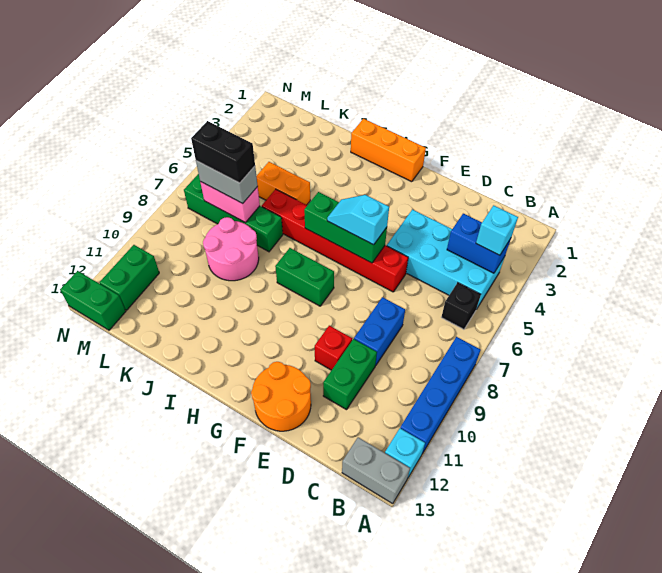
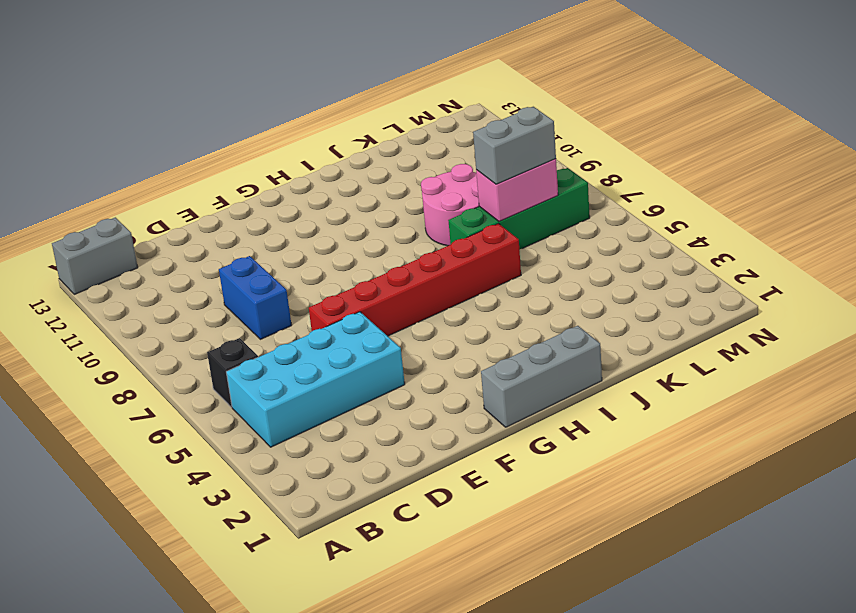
grey brick G1:I1 level 1 -> orange brick G1:I1 level 1
none -> blue brick A8:A11 level 1
none -> cyan brick A12 level 1
none -> green brick D10:D11 level 1

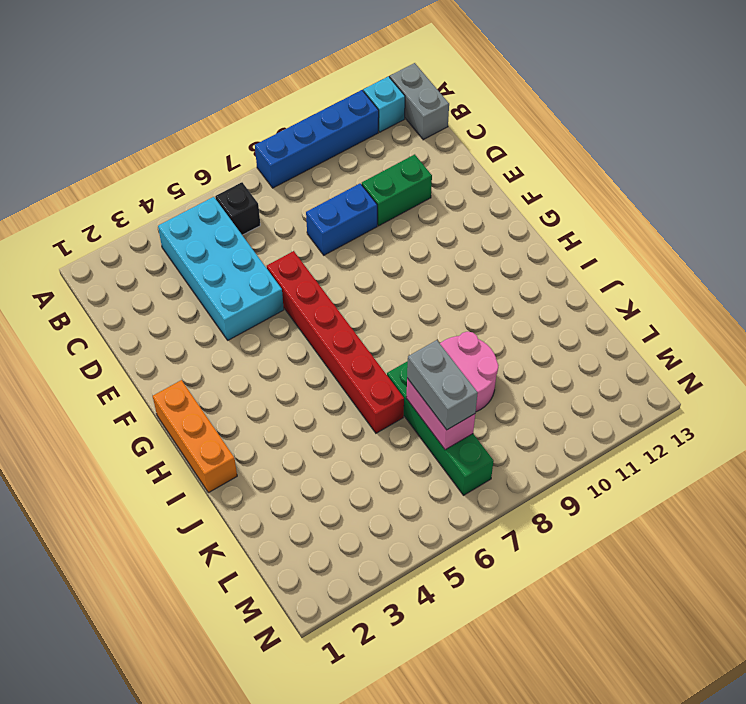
none -> red brick E10 level 1
none -> orange round brick E12:F13 level 1
none -> green brick G8:H8 level 1

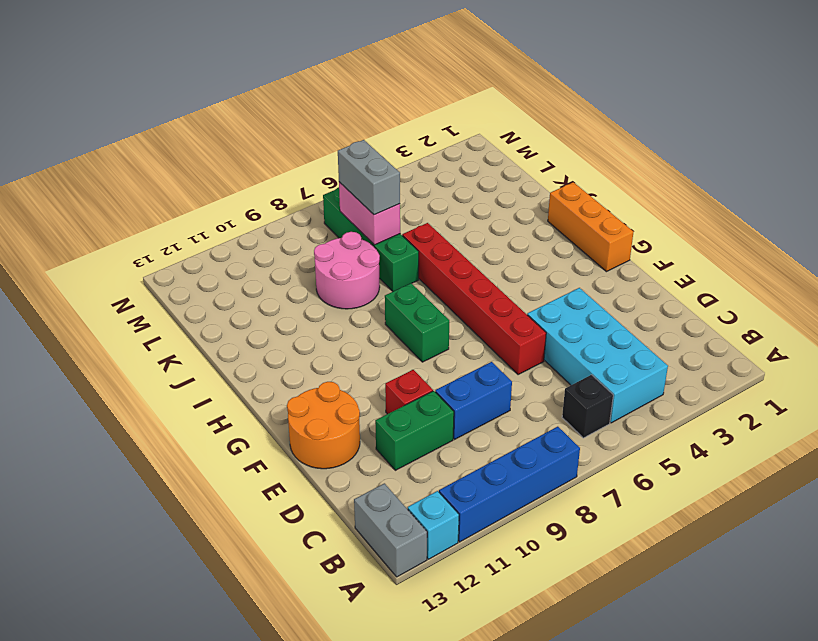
none -> orange brick J5:K5 level 1
none -> green brick M11:M12 level 1
none -> green brick M13:N13 level 1

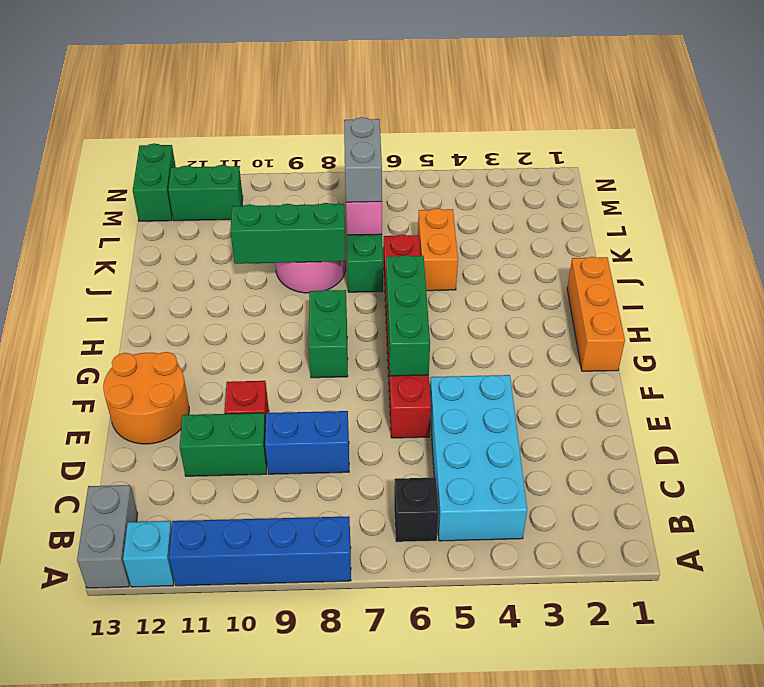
green brick J8:J10 level 2 -> none
none -> blue brick B4:C4 level 2
none -> cyan brick B4 level 3
none -> cyan slope F6:G6 level 3 top F

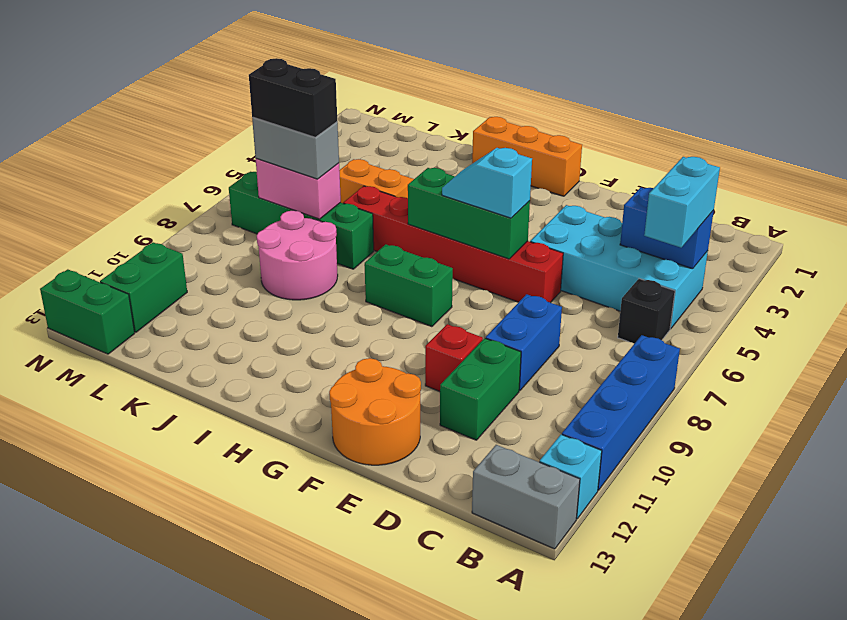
cyan brick B4:B5 level 3 -> cyan brick B4 level 3

